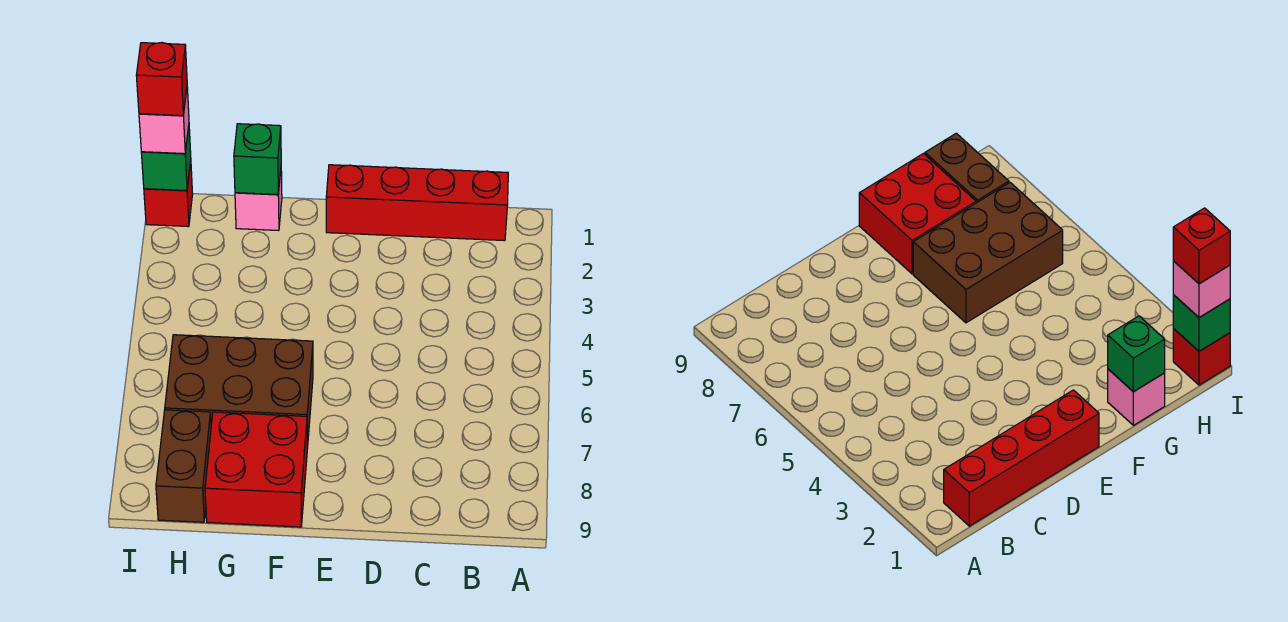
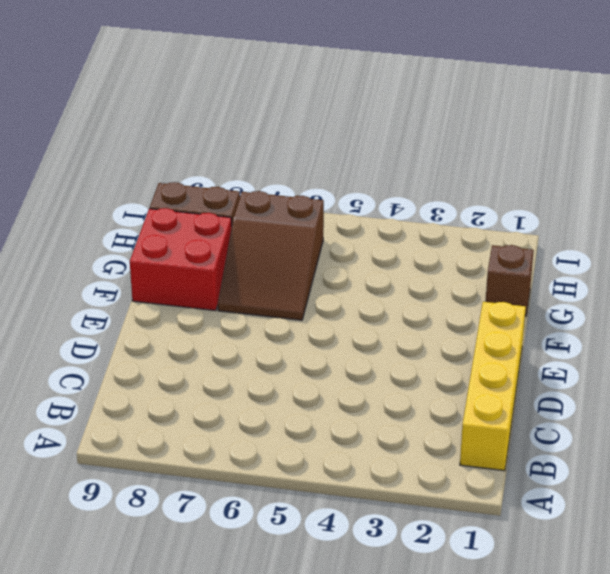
yellow brick B1:E1 level 1 -> red brick B1:E1 level 1
brown slope F6:H7 level 1 top H -> brown brick F6:H7 level 1
brown brick G1 level 1 -> pink brick G1 level 1
none -> red brick I1 level 1
none -> green brick G1 level 2

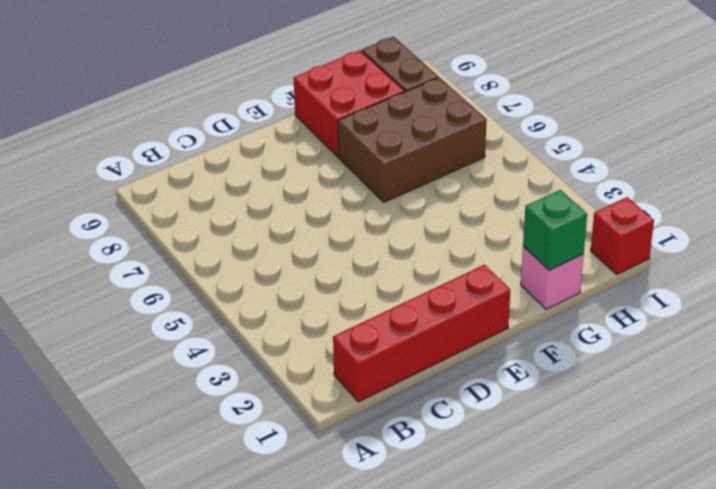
none -> green brick I1 level 2
none -> pink brick I1 level 3

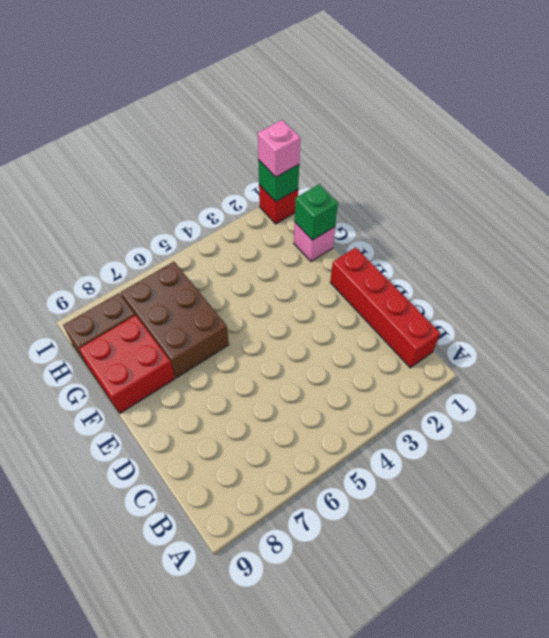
none -> red brick I1 level 4

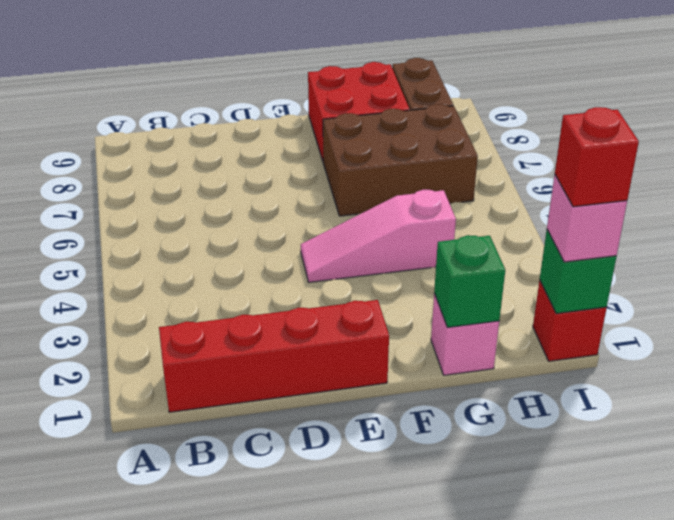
pink slope E4:G4 level 1 top G -> none

